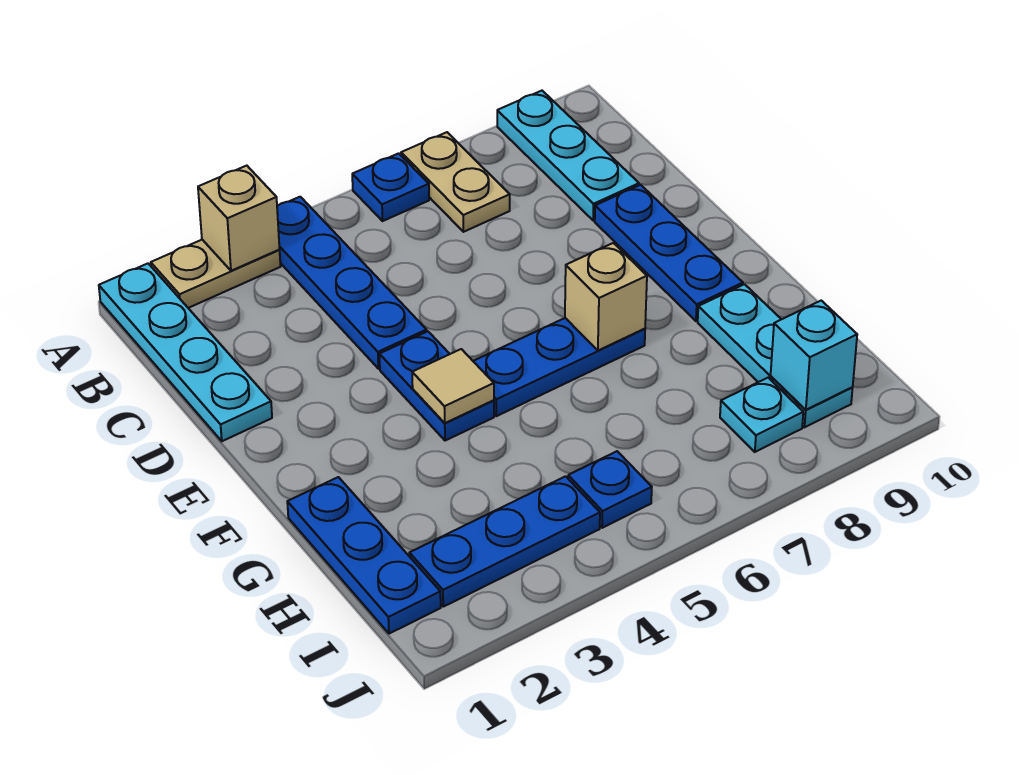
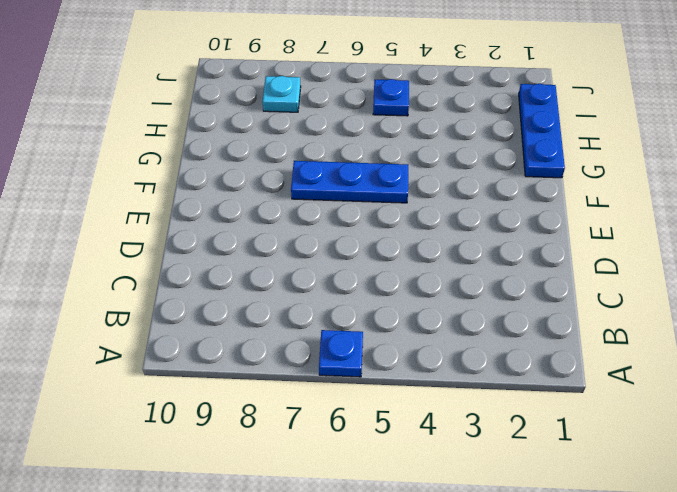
none -> cyan plate A1:D1 level 1
none -> tan plate A2:A3 level 1
none -> blue plate A4:D4 level 1

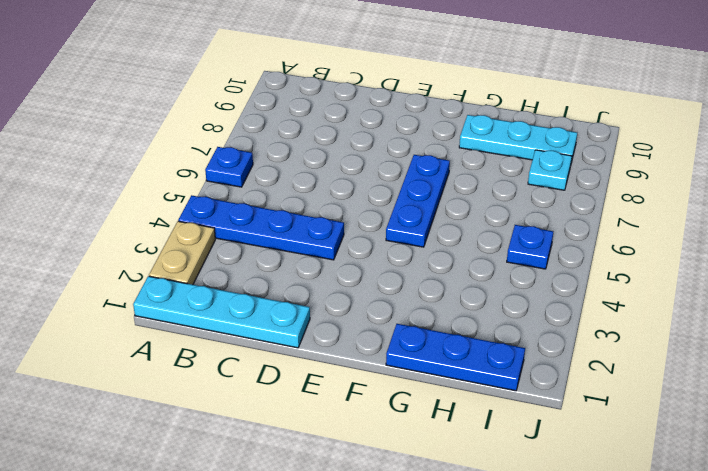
none -> tan plate A7:B7 level 1
none -> cyan plate A9:C9 level 1
none -> blue plate D9:F9 level 1

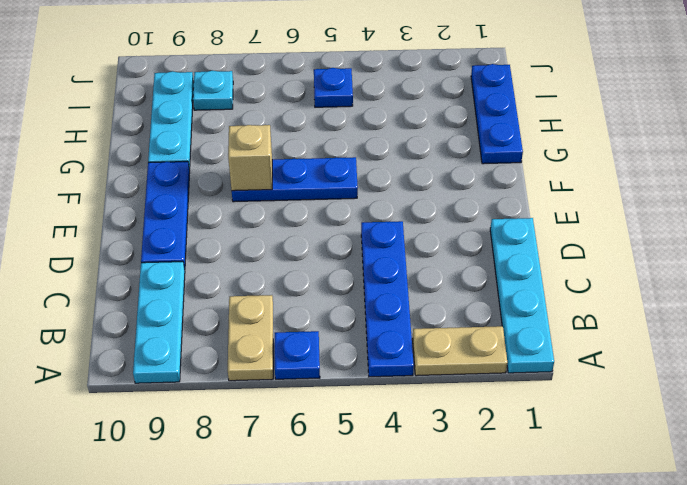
none -> blue plate E4:F4 level 1
none -> blue plate I2:I4 level 1
none -> tan brick A3 level 2

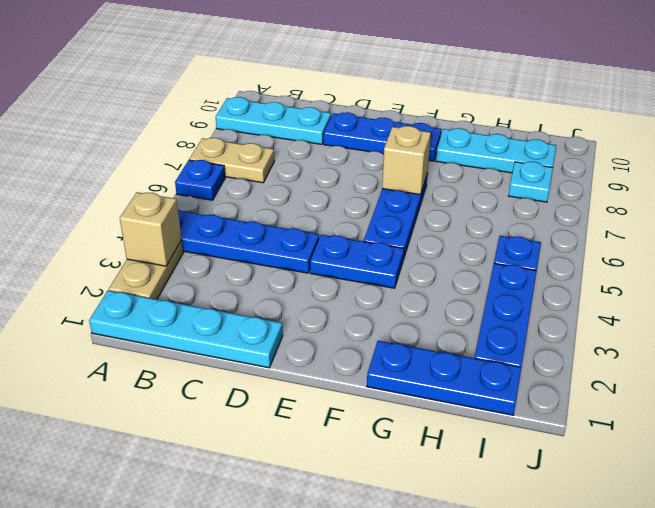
none -> tan tile F4 level 2
none -> cyan brick I9 level 2

